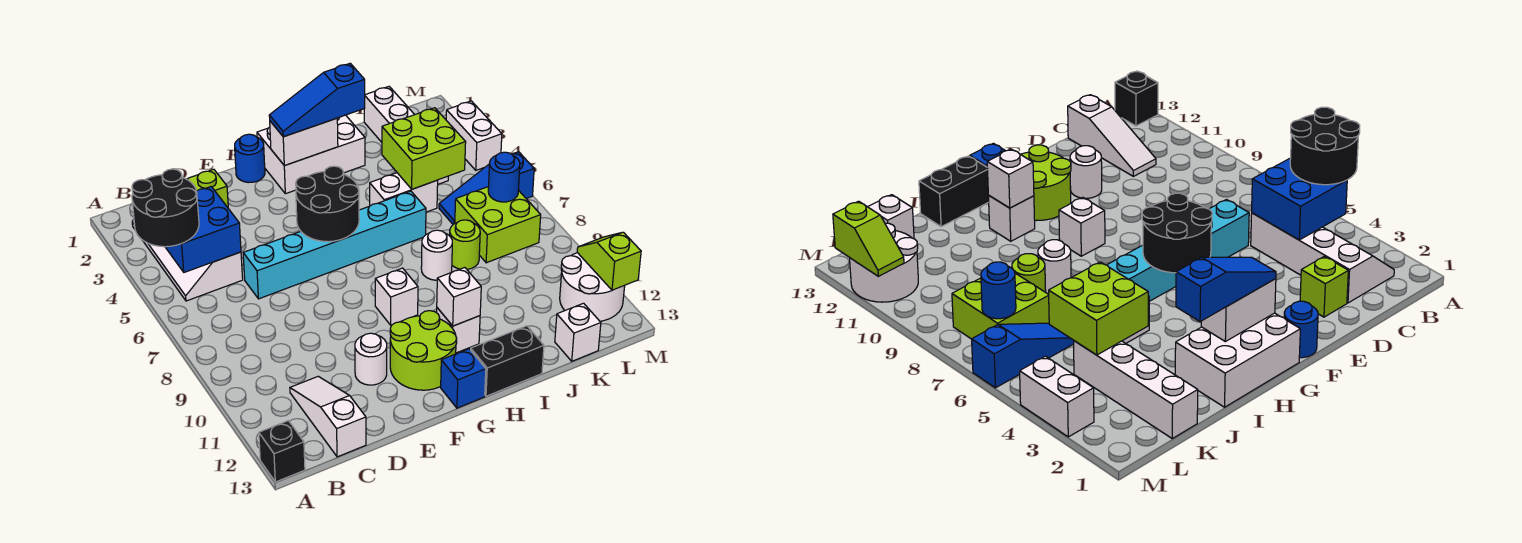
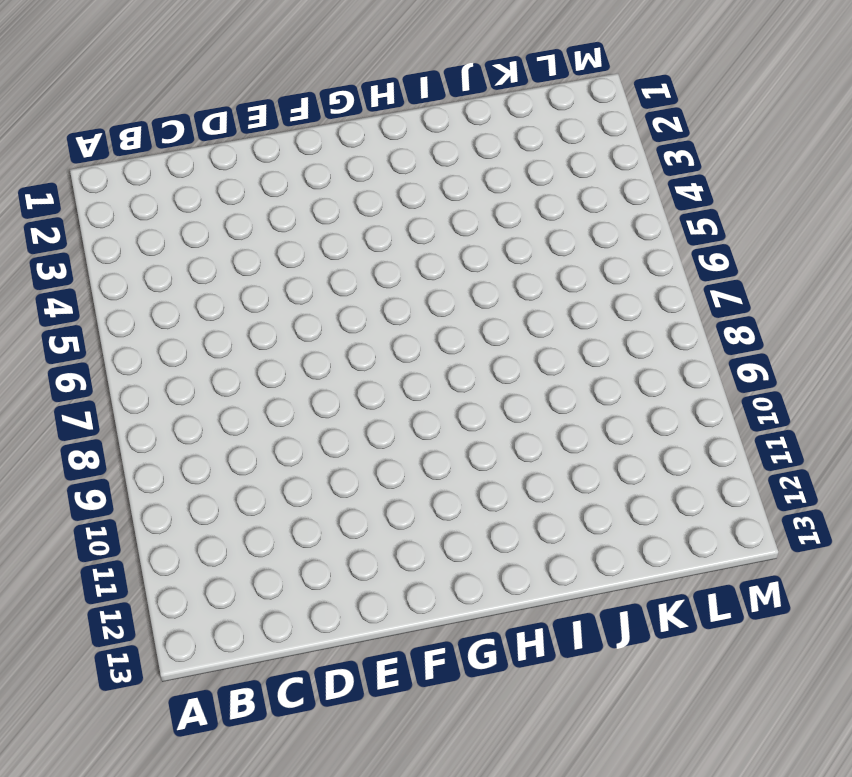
none -> black brick A13 level 1
none -> white slope B2:C5 level 1 top C
none -> white slope C11:C13 level 1 top 13
none -> lime brick D2 level 1

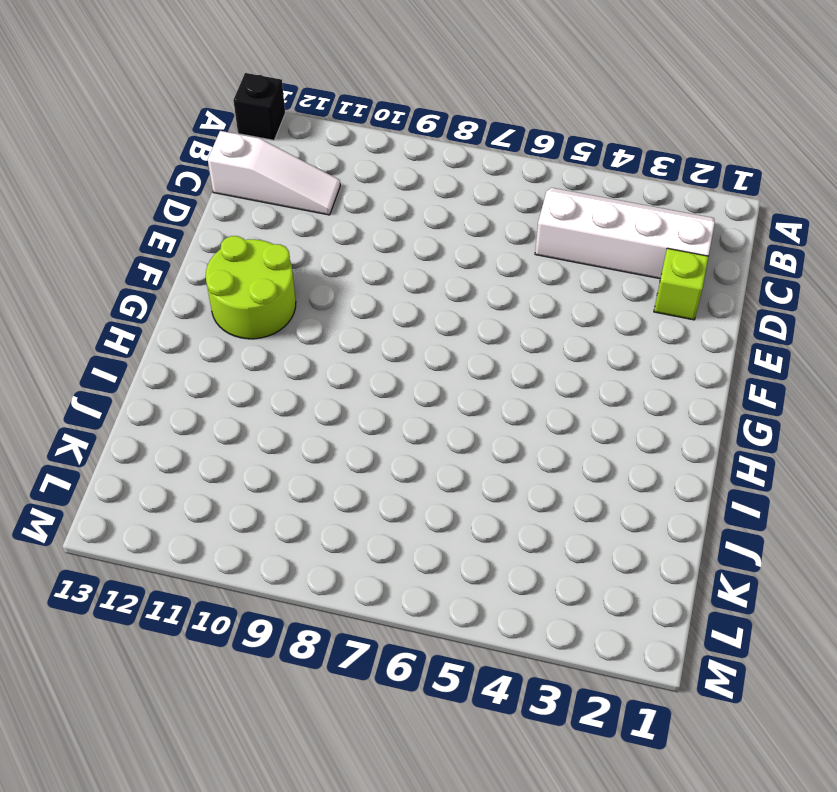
none -> cyan brick D6:I6 level 1
none -> white round brick E11 level 1
none -> blue round brick F1 level 1
none -> white brick G1:I2 level 1

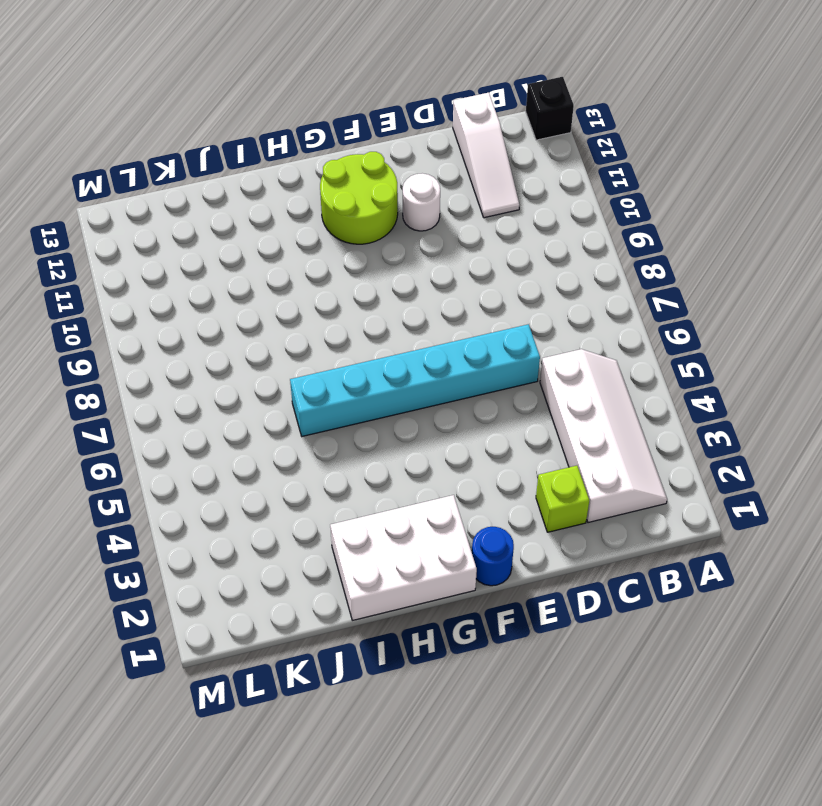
none -> white brick G9 level 1
none -> blue brick G13 level 1
none -> white brick H11 level 1
none -> black brick H13:I13 level 1

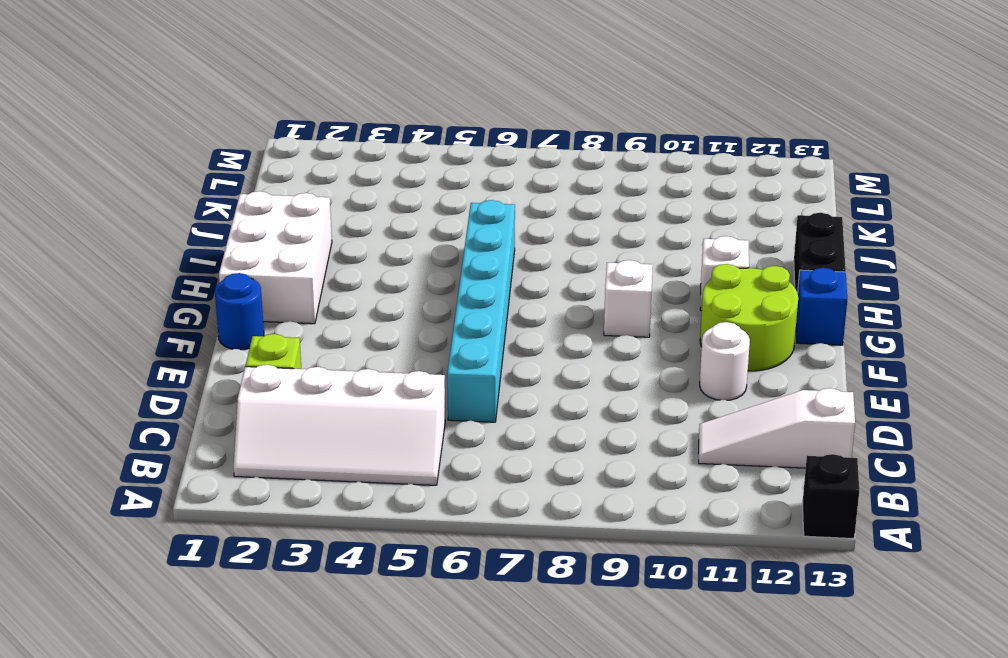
none -> white brick I5:J5 level 1
none -> white round brick I8 level 1
none -> lime round brick J8 level 1
none -> white brick K1:K4 level 1

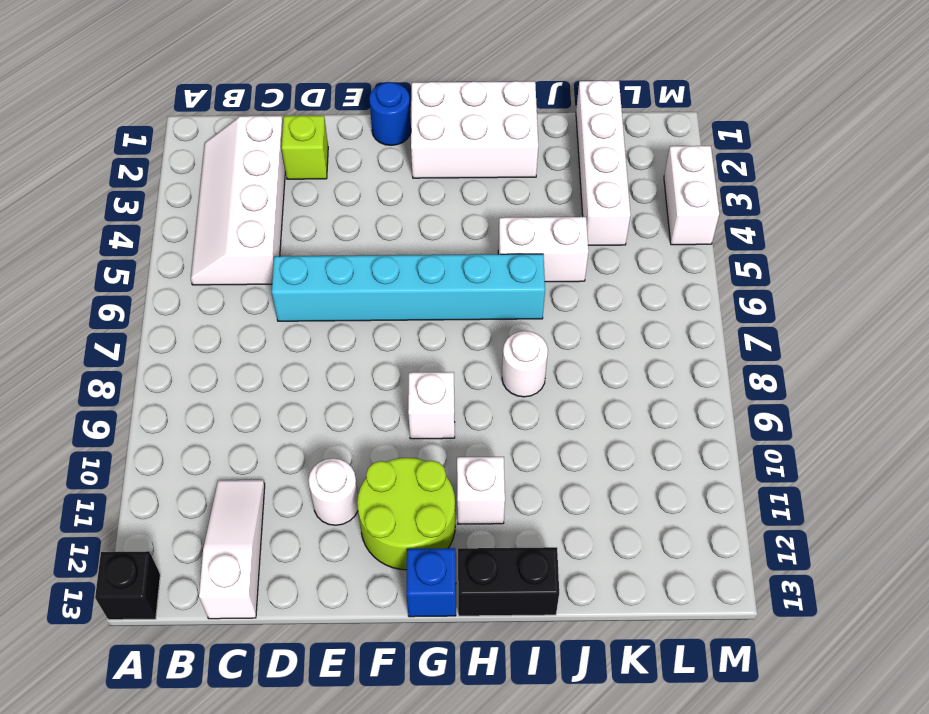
none -> lime round brick J8 level 1
none -> blue slope K6:M6 level 1 top M
none -> lime brick K7:L8 level 1
none -> white brick K13 level 1

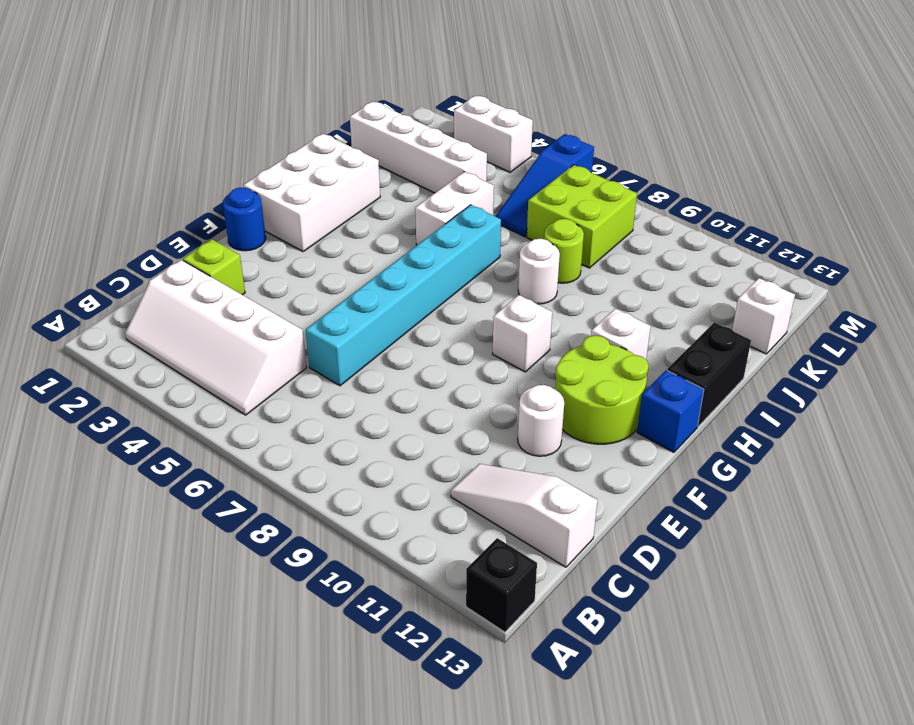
none -> white round brick L11:M12 level 1
none -> blue brick B4:C5 level 2
none -> black round brick F5:G6 level 2
none -> white brick G2:H2 level 2

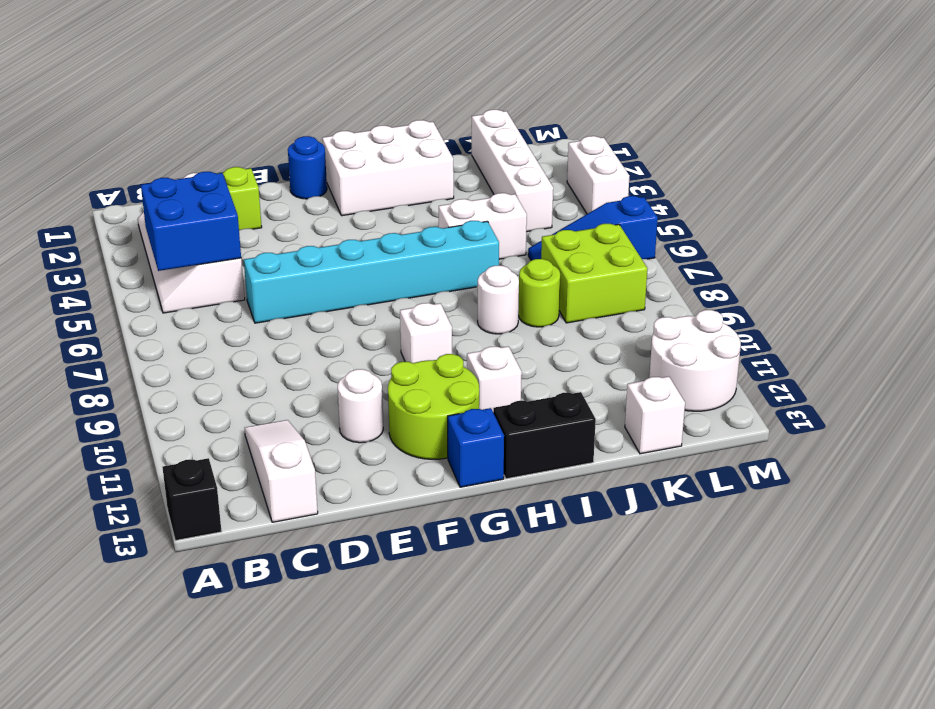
none -> black round brick F5:G6 level 2
none -> white brick G2:H2 level 2
none -> white brick H11 level 2
none -> lime brick J4:K5 level 2

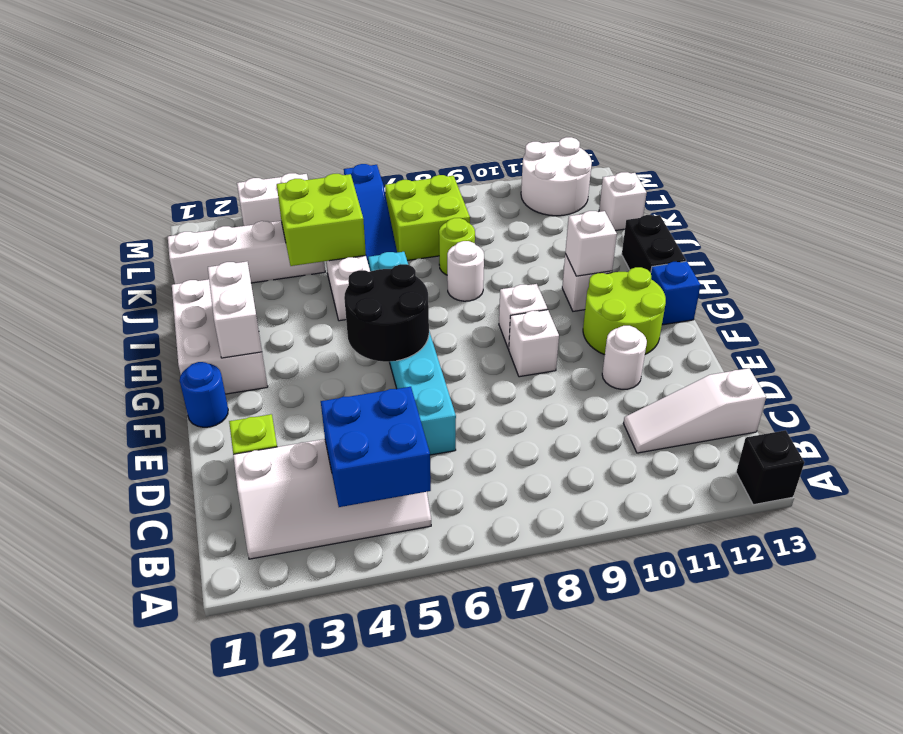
white brick F9 level 1 -> none
none -> blue round brick L7 level 2
none -> lime slope M11:M12 level 2 top 12
none -> black round brick A4:B5 level 3
none -> blue slope G2:I2 level 3 top I

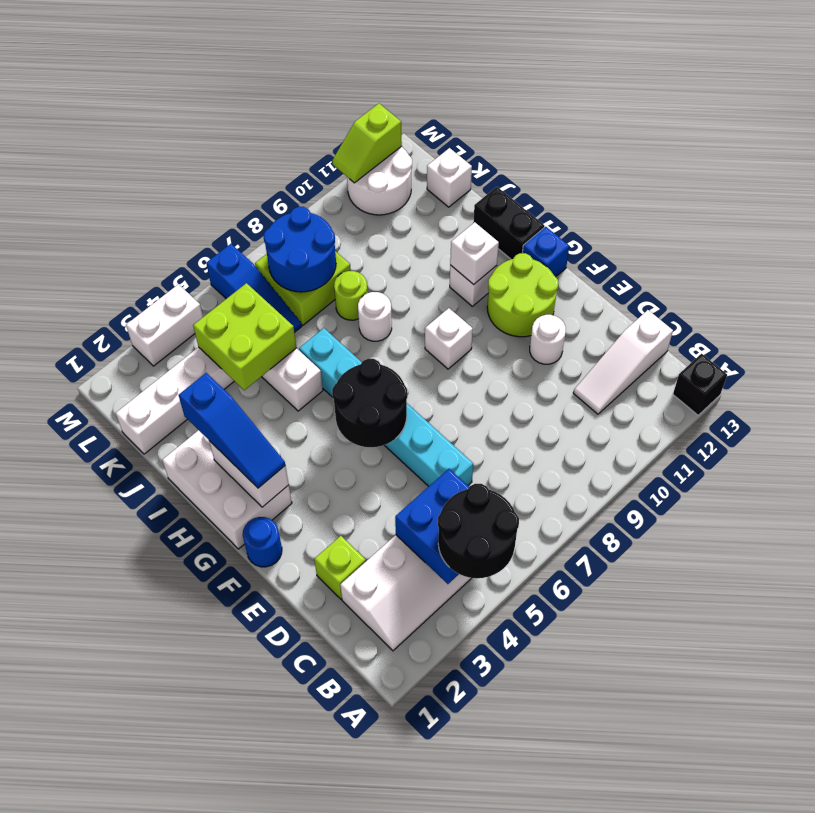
blue round brick K7:L8 level 2 -> blue round brick L7 level 2

